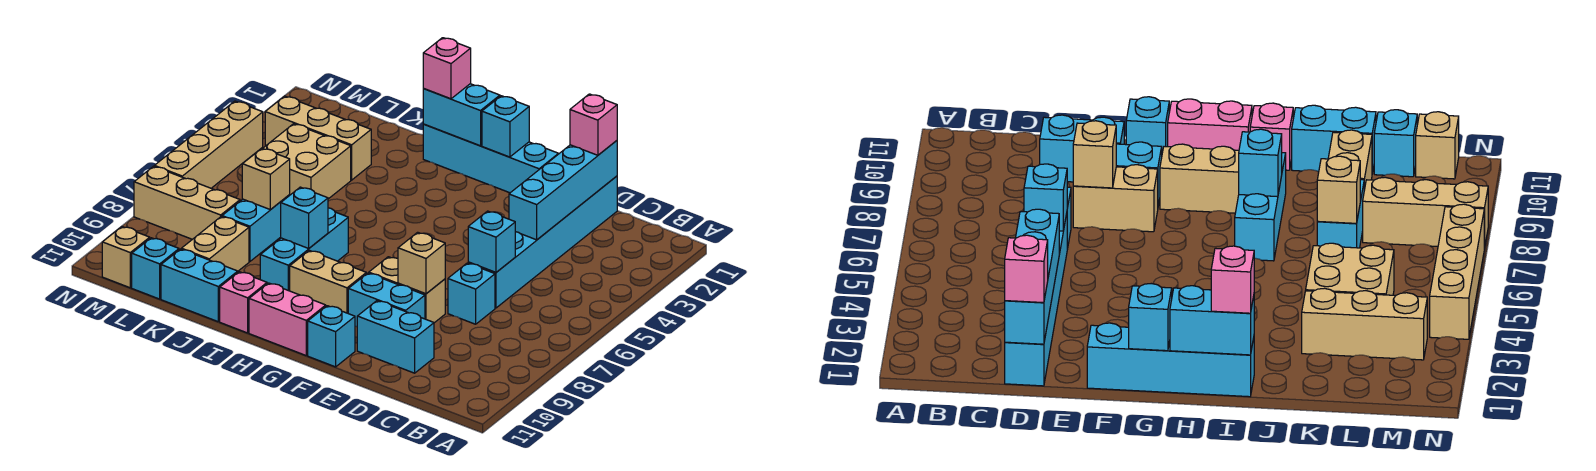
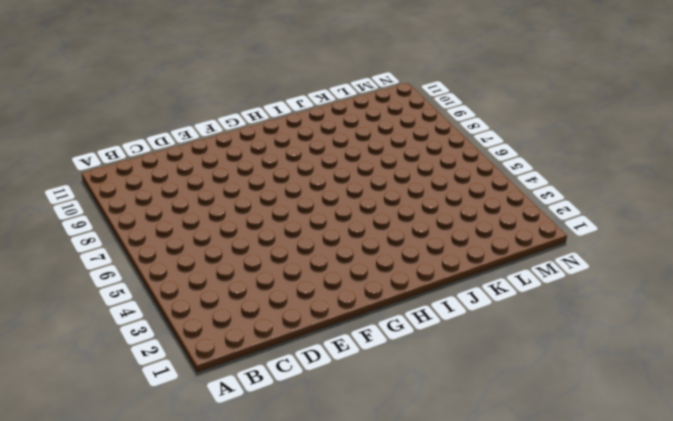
none -> cyan brick D1:D6 level 1
none -> cyan brick D7 level 1
none -> cyan brick D10:E10 level 1

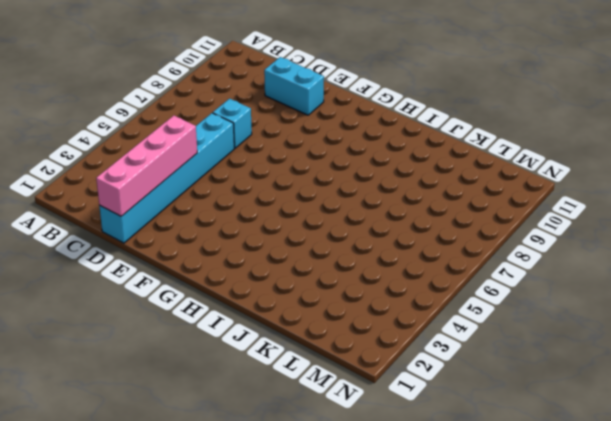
pink brick D1:D4 level 2 -> cyan brick D1:D4 level 2
none -> tan brick E8:F8 level 1
none -> cyan brick E9:F9 level 1
none -> cyan brick F1:I1 level 1

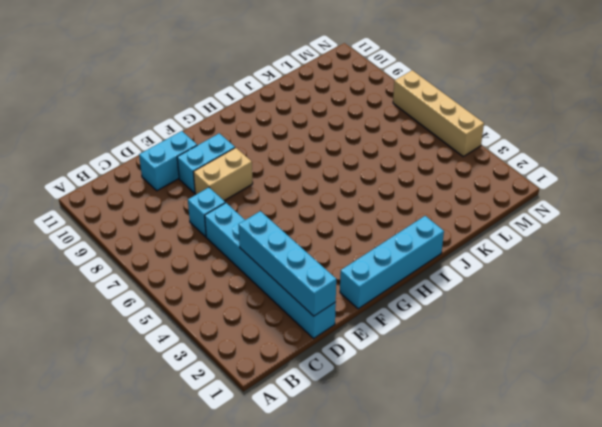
none -> cyan brick F11 level 1
none -> tan brick G9:H9 level 1
none -> pink brick G11:H11 level 1

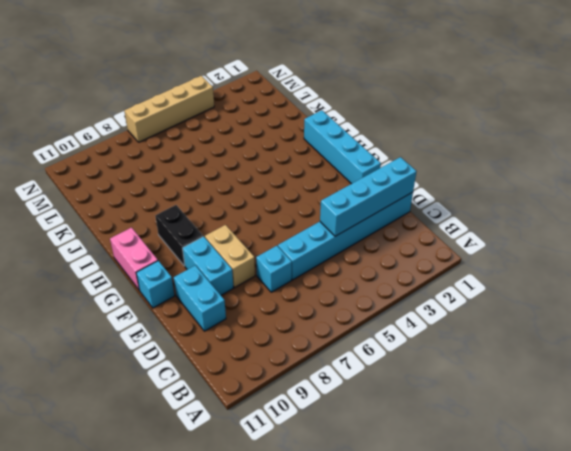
black brick G9:H9 level 1 -> tan brick G9:H9 level 1
none -> cyan brick I7:I9 level 1
none -> pink brick I11 level 1
none -> cyan brick J11:K11 level 1

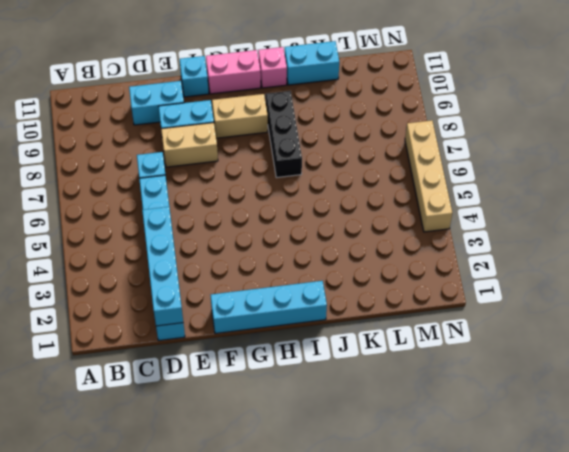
black brick I7:I9 level 1 -> cyan brick I7:I9 level 1
none -> tan brick K3:M3 level 1
none -> tan brick K4:L5 level 1
none -> cyan brick K7:K8 level 1

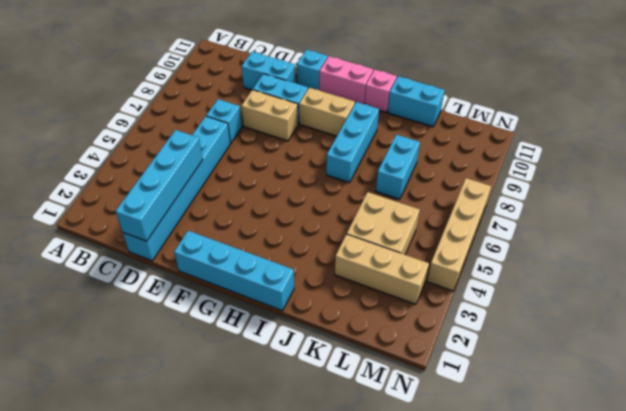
none -> tan brick K9:K10 level 1
none -> tan brick L8:N8 level 1
none -> cyan brick L11 level 1

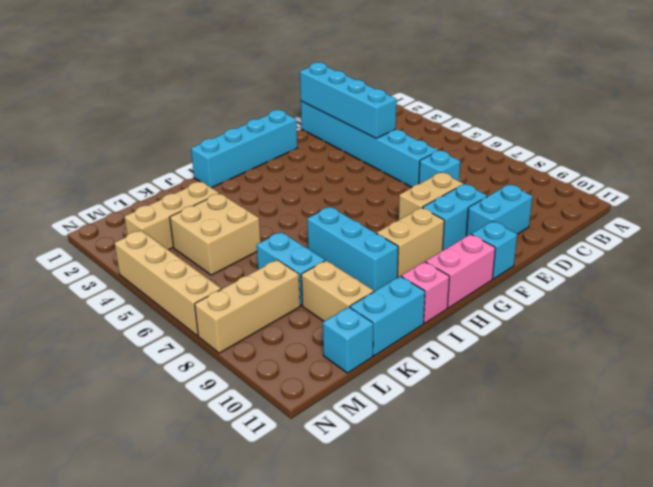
none -> tan brick M11 level 1
none -> cyan brick D6 level 2
none -> tan brick E8 level 2

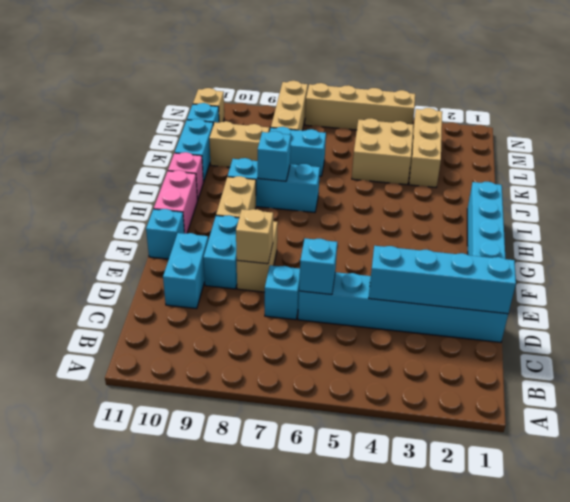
none -> cyan brick G1 level 2
none -> cyan brick H1:I1 level 2
none -> tan brick K7 level 2

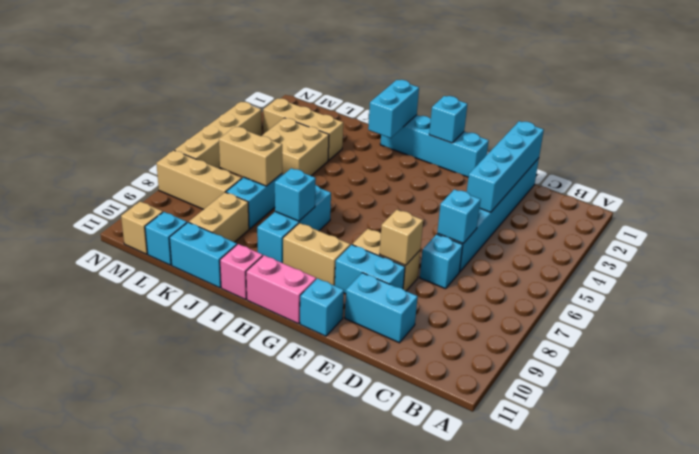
cyan brick I1:I2 level 2 -> cyan brick H1:I1 level 2
tan brick K7:L7 level 2 -> tan brick K7 level 2
none -> pink brick D1 level 3
none -> pink brick I1 level 3

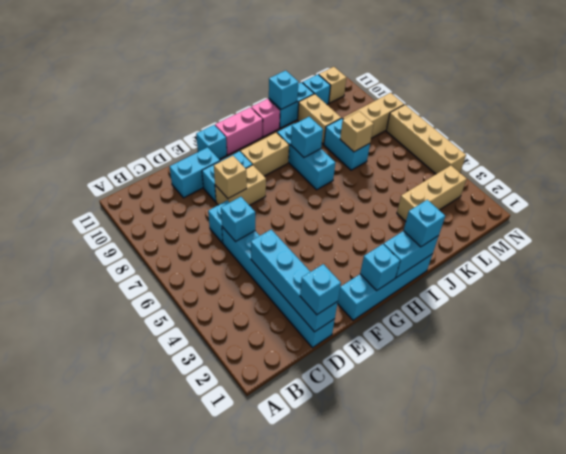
cyan brick D1 level 3 -> pink brick D1 level 3
cyan brick I1 level 3 -> pink brick I1 level 3
cyan brick J11 level 2 -> none
none -> tan brick K4:L5 level 1

